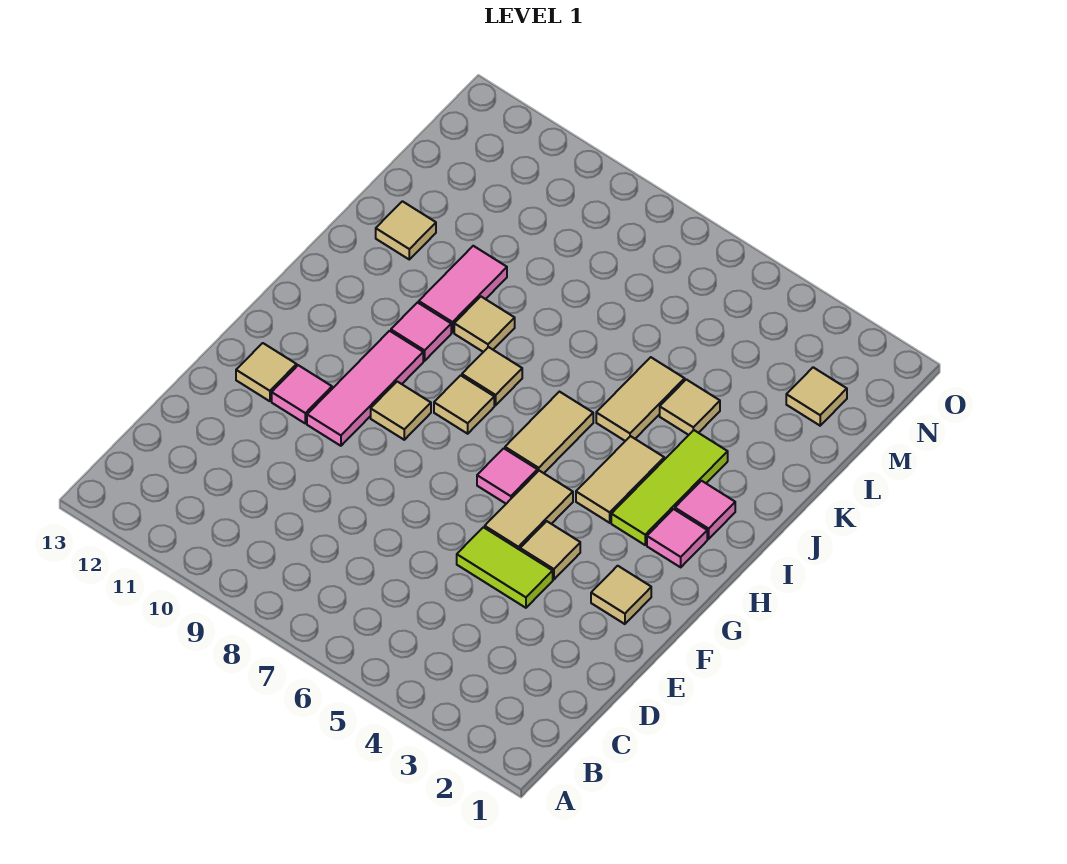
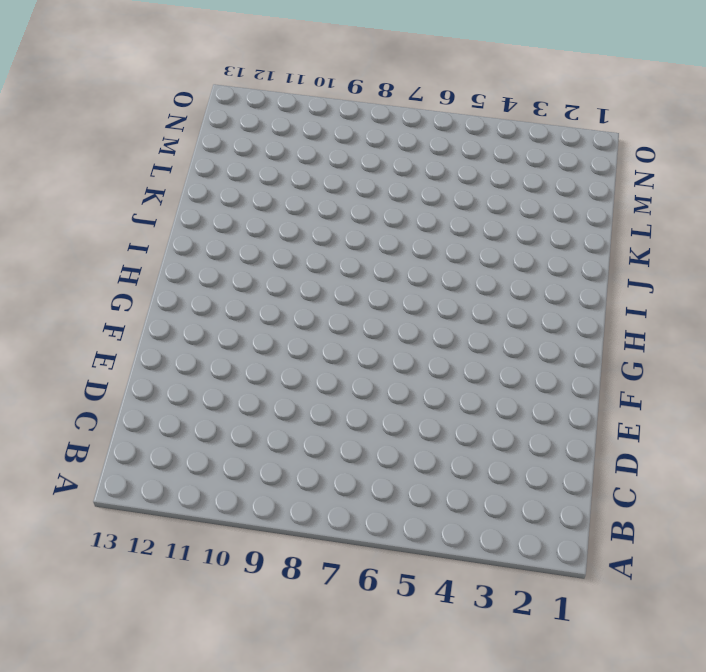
none -> lime tile E4:E5 level 1
none -> tan tile F2 level 1
none -> tan tile F4 level 1

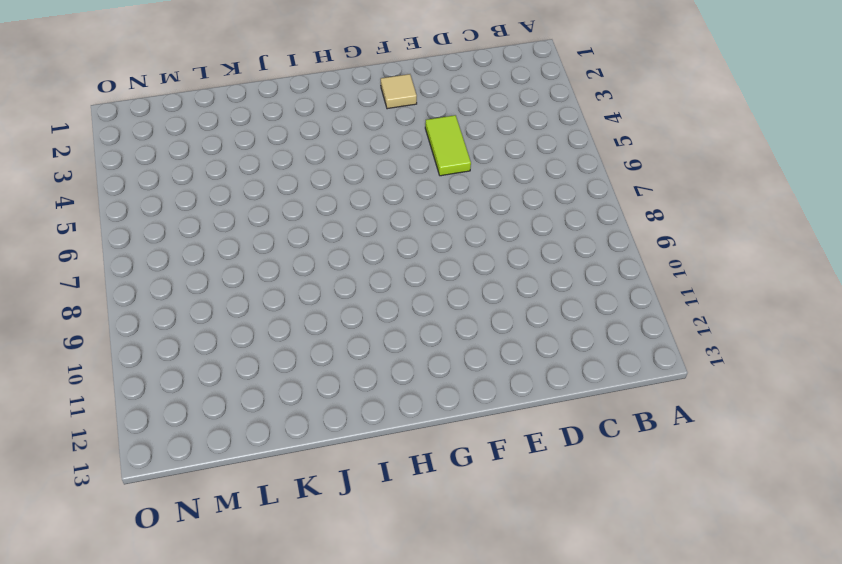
none -> tan tile F4 level 1
none -> tan tile F5:G5 level 1
none -> pink tile F10:H10 level 1

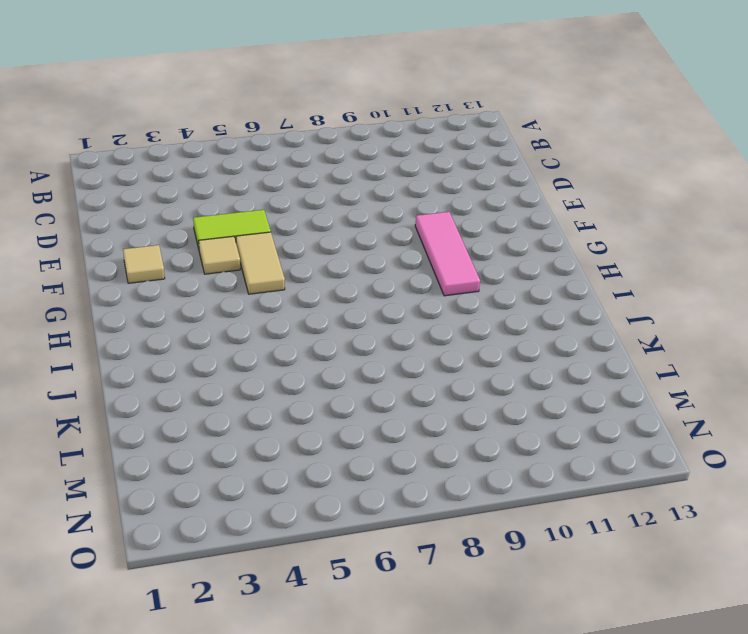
none -> pink tile F11 level 1
none -> tan tile F12 level 1
none -> pink tile G6 level 1

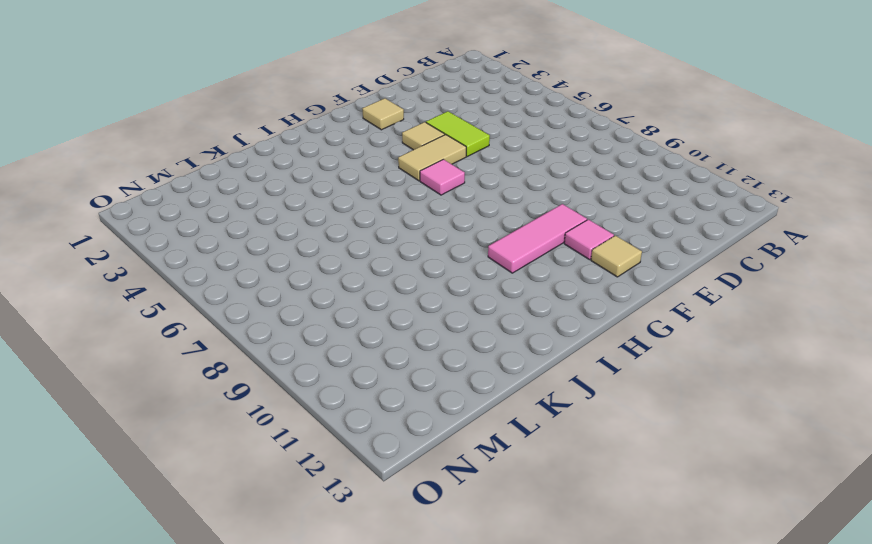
none -> tan tile G9 level 1
none -> pink tile H2 level 1
none -> lime tile H3:J3 level 1

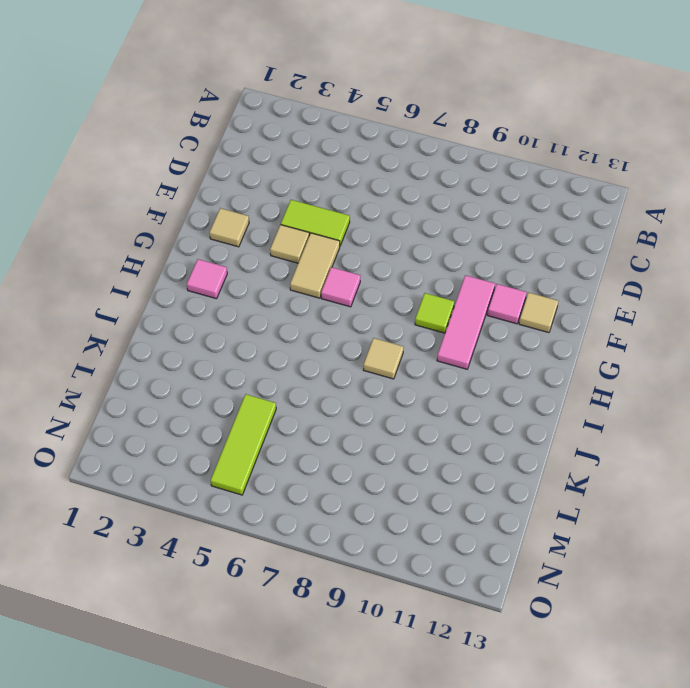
lime tile G9 level 1 -> tan tile G9 level 1
lime tile L5:N5 level 1 -> lime tile H3:J3 level 1
none -> tan tile H4:I4 level 1
none -> tan tile H6:I6 level 1
none -> tan tile H8 level 1

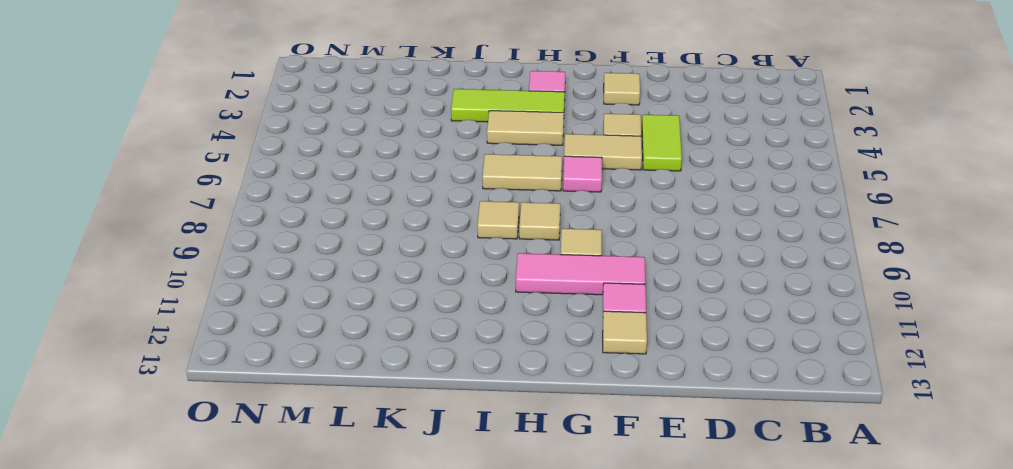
none -> pink tile I2 level 1
none -> pink tile I10 level 1
none -> tan tile J5:K5 level 1

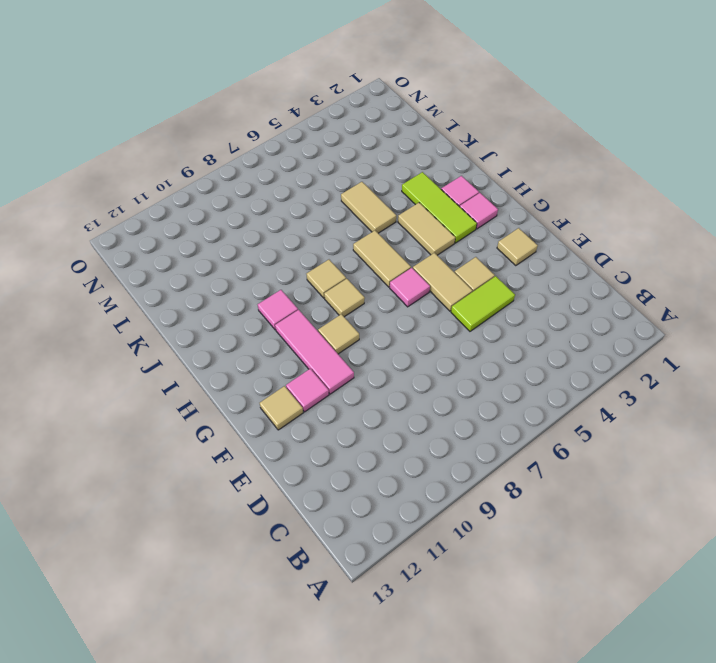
none -> tan tile J9 level 1
none -> pink tile J10:K10 level 1
none -> tan tile K4 level 1

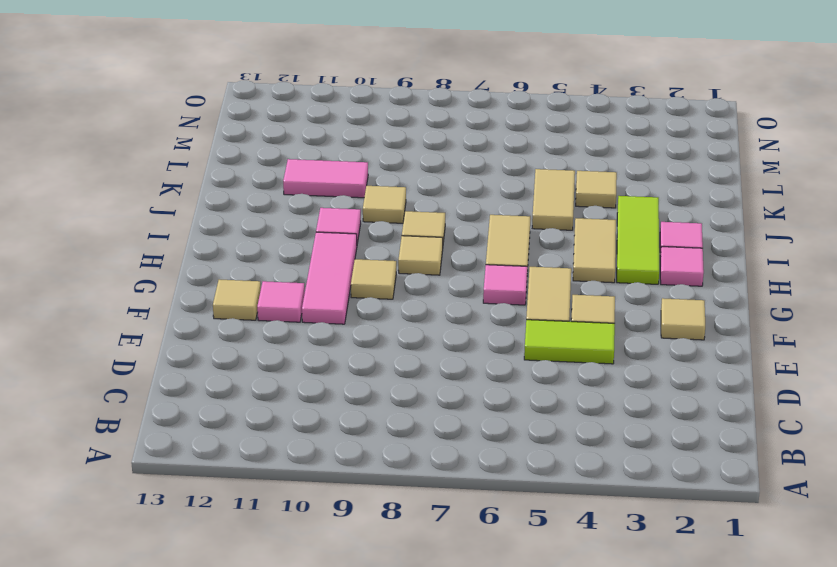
pink tile K10:K11 level 1 -> pink tile J10:K10 level 1
none -> tan tile K12 level 1
none -> tan tile M2 level 1

